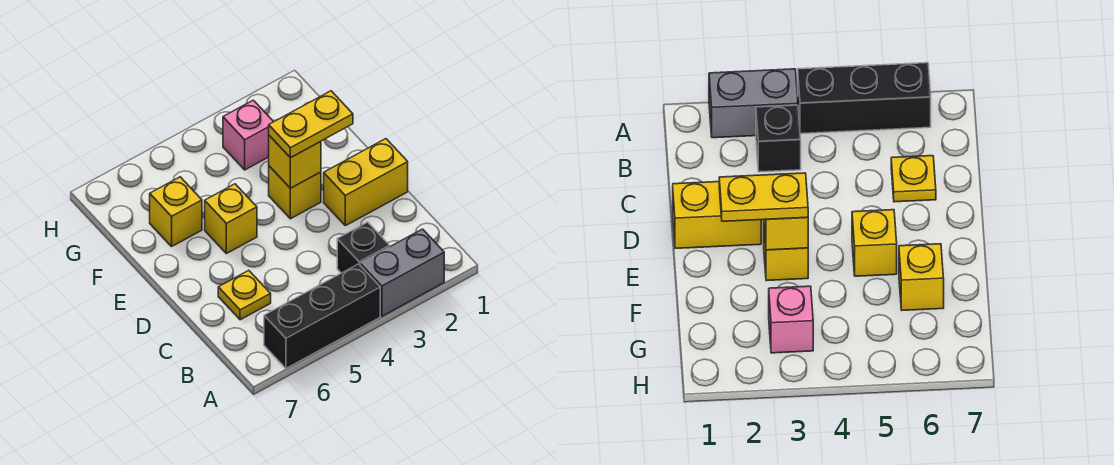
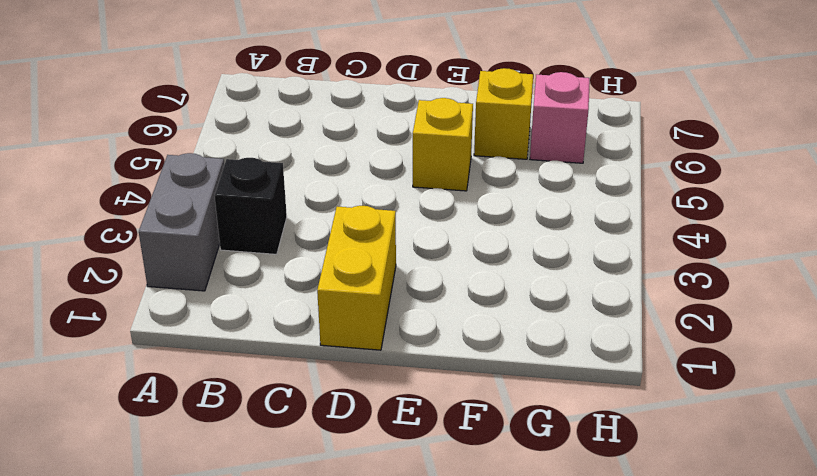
pink brick G6 level 1 -> pink brick G3 level 1
none -> black brick A4:A6 level 1
none -> yellow plate C6 level 1

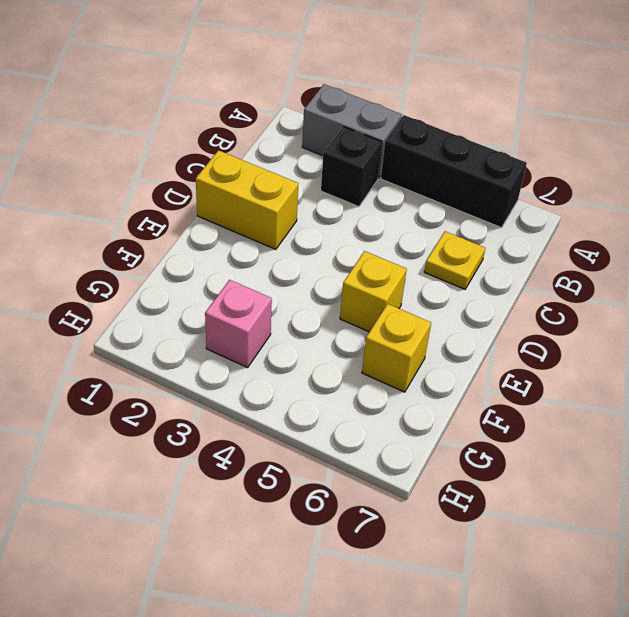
none -> yellow brick E3 level 1
none -> yellow brick E3 level 2

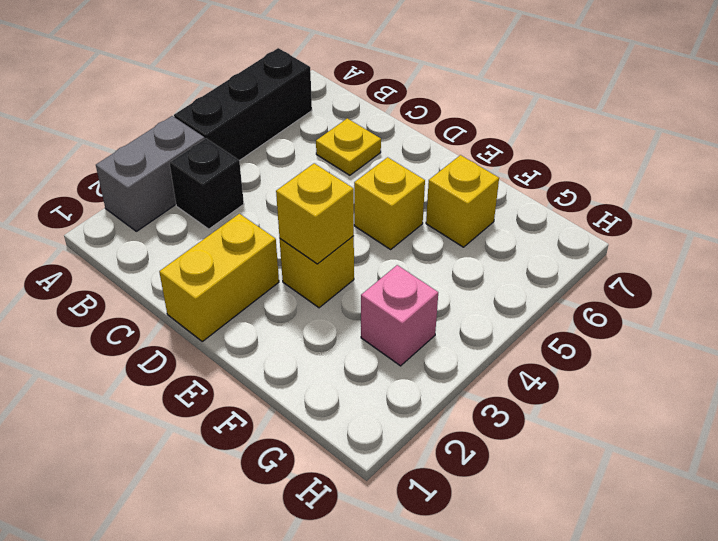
none -> yellow plate E2:E3 level 3

